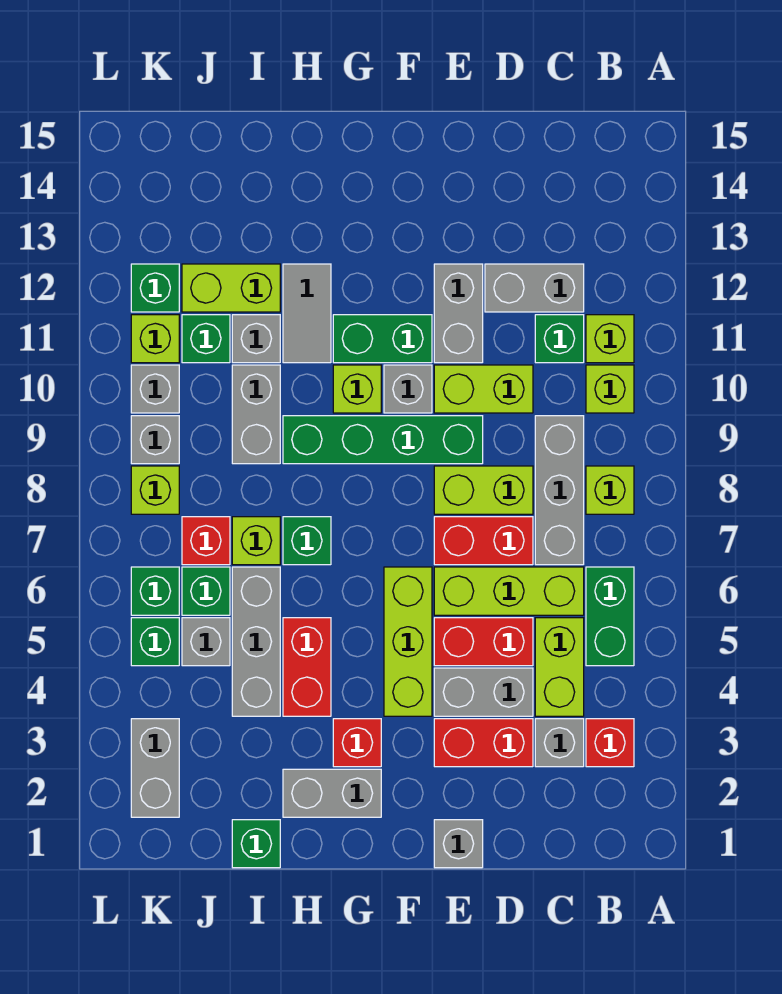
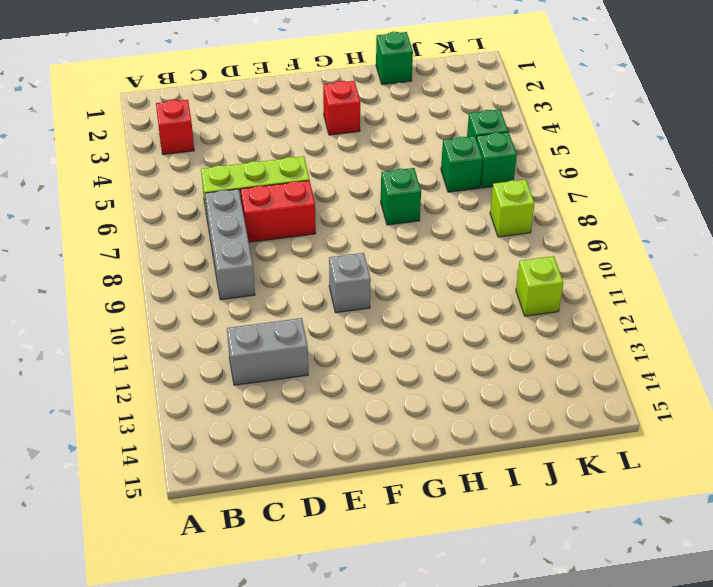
none -> green brick B5:B6 level 1
none -> lime brick B8 level 1
none -> lime brick B10 level 1
none -> lime brick B11 level 1

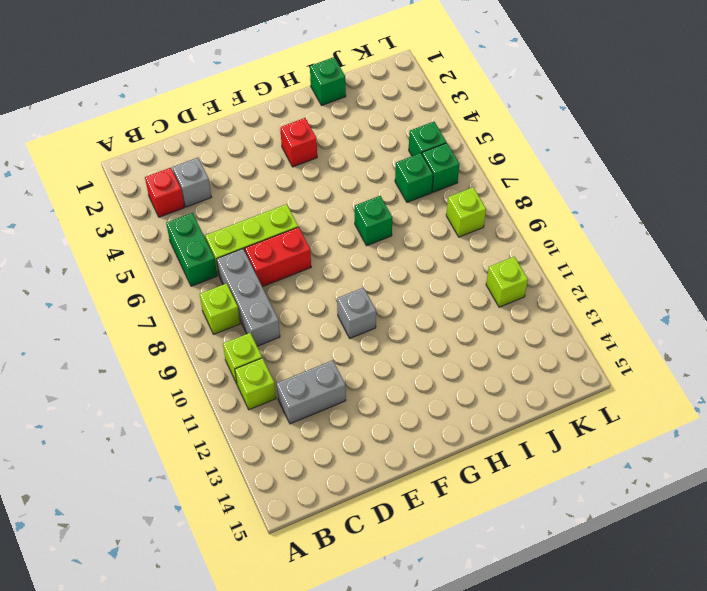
none -> lime brick C4:C5 level 1
none -> green brick C11 level 1
none -> red brick D3:E3 level 1
none -> grey brick D4:E4 level 1

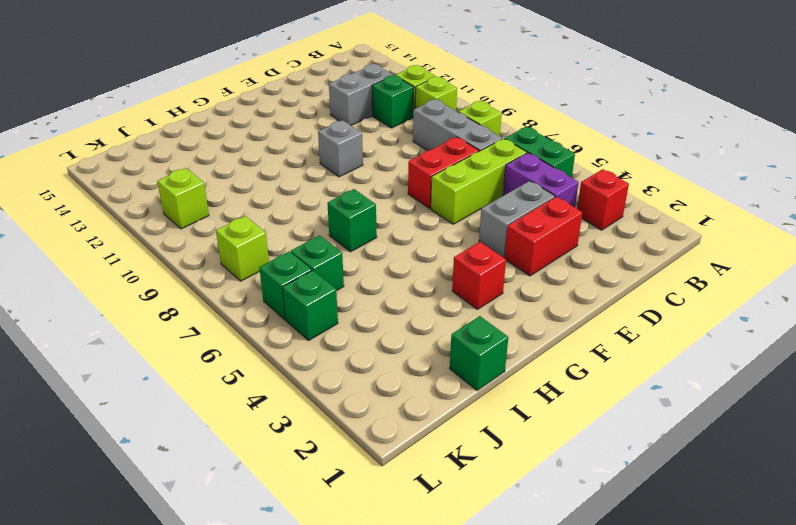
purple brick C4:C5 level 1 -> lime brick C4:C5 level 1
none -> grey brick C3 level 1
none -> red brick D5:E5 level 1
none -> lime brick D8:E8 level 1
none -> lime brick D10:E10 level 1

